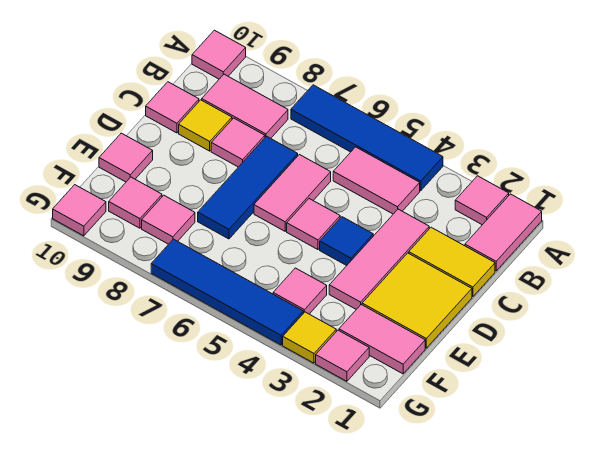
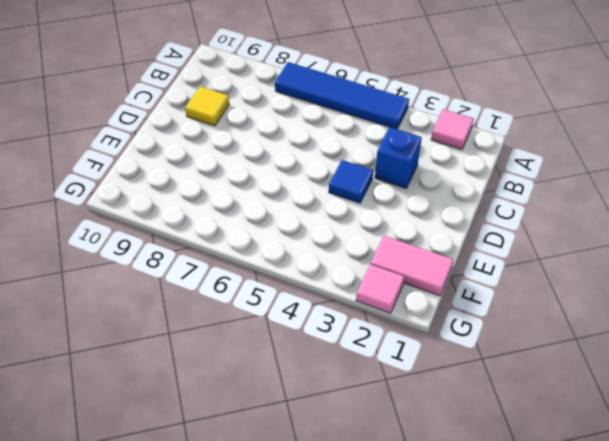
blue brick C3 level 1 -> pink tile C3:E3 level 1
none -> pink tile A1:B1 level 1
none -> pink tile A10 level 1
none -> pink tile B4:B5 level 1

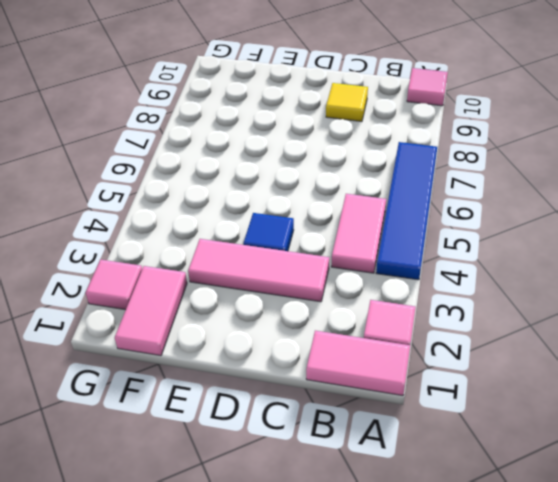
none -> pink tile B8:B9 level 1
none -> yellow tile C1:C2 level 1
none -> pink tile C6:D6 level 1

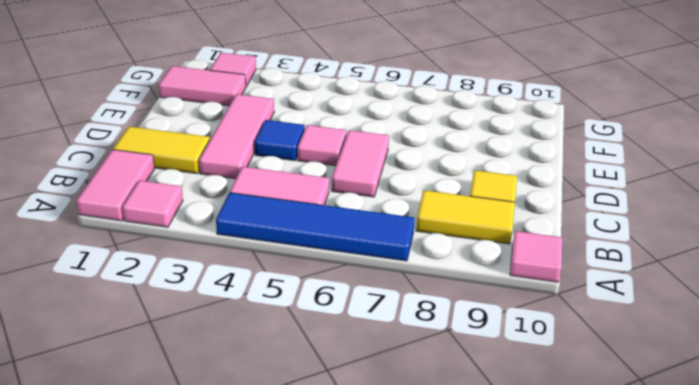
yellow tile B8:B9 level 1 -> pink tile B8:B9 level 1
none -> blue tile C7:E7 level 1
none -> pink tile C8 level 1
none -> pink tile C10 level 1

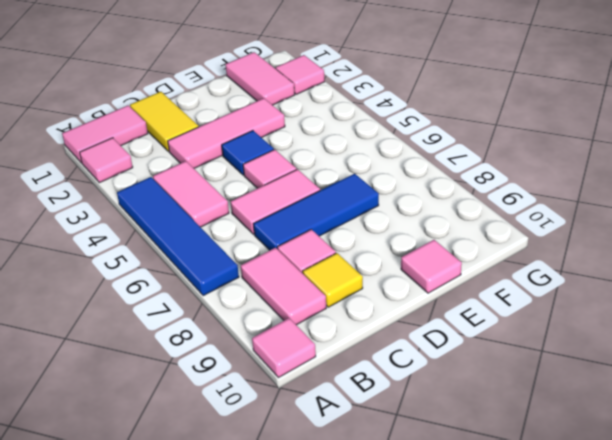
none -> pink tile C10 level 1
none -> yellow tile D1:E2 level 1
none -> pink tile F4 level 1

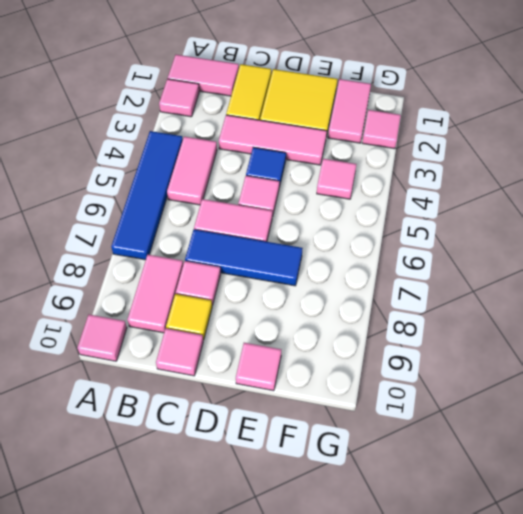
none -> pink tile F8 level 1
none -> pink tile F9 level 1
none -> yellow tile G3 level 1

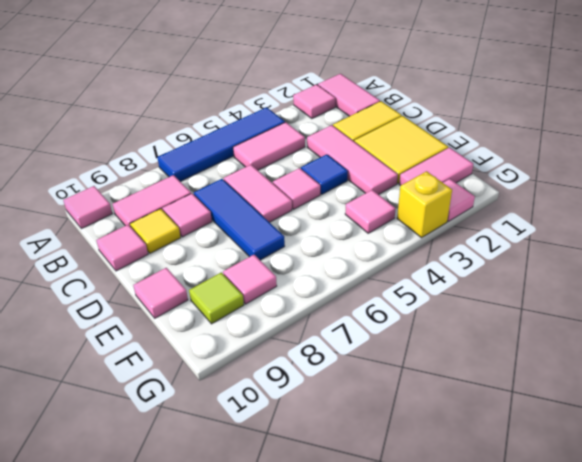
lime tile F9 level 1 -> pink tile F9 level 1
yellow brick G3 level 1 -> yellow tile G3 level 1
none -> blue tile G4:G7 level 1
none -> pink tile G10 level 1

